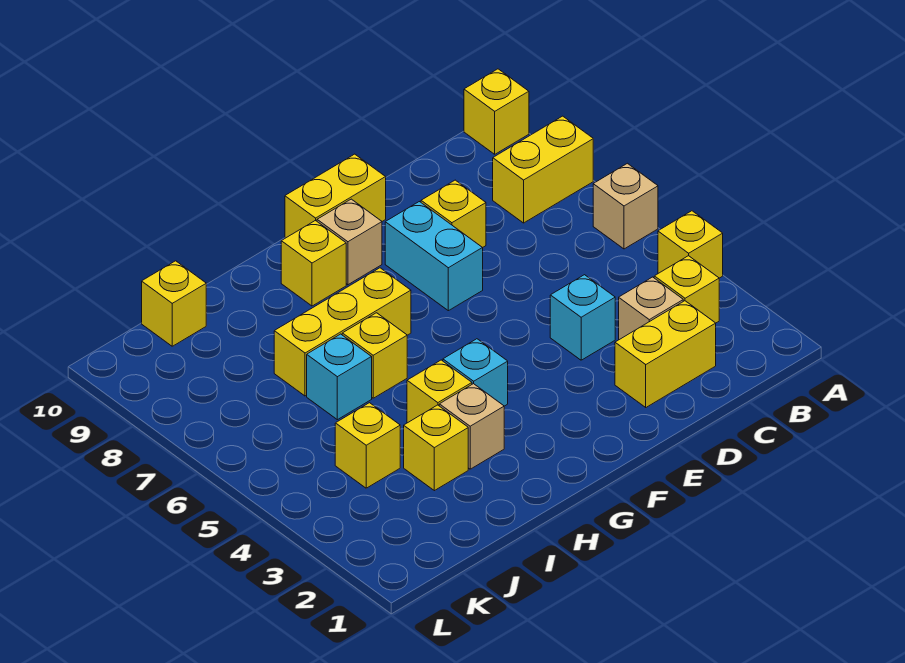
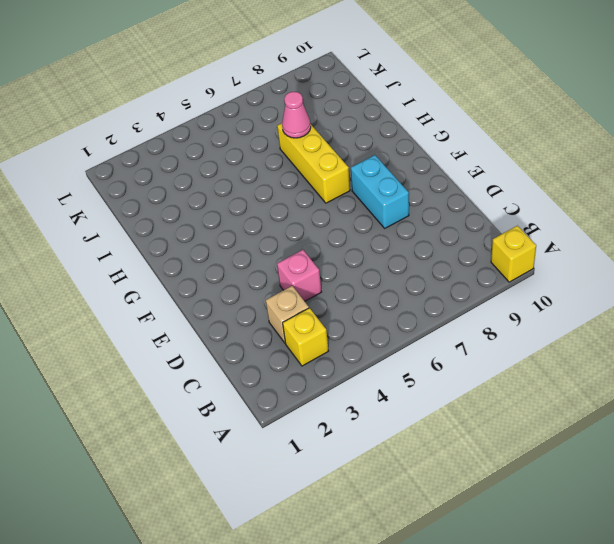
pink brick D4 level 1 -> cyan brick D4 level 1
cyan brick E8:F8 level 1 -> cyan brick E7:E8 level 1
pink cone I7 level 2 -> none
none -> yellow brick A4 level 1
none -> tan brick A6 level 1
none -> yellow brick A8:B8 level 1

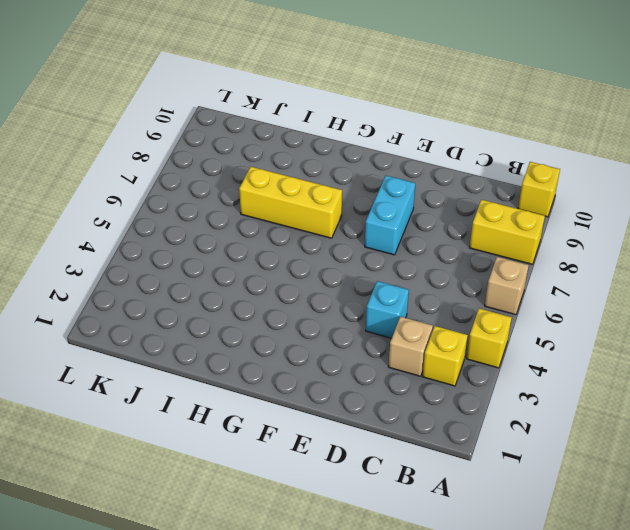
none -> yellow brick C2:D2 level 1
none -> yellow brick D8 level 1
none -> yellow brick E10:F10 level 1

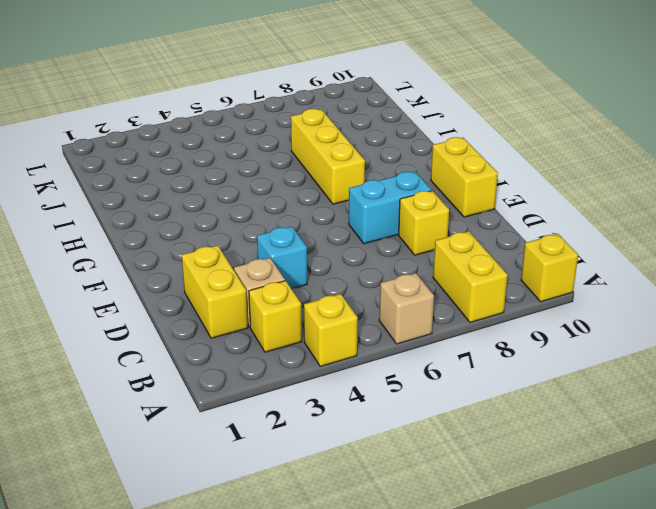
none -> tan brick F9 level 1
none -> cyan brick G4 level 1
none -> yellow brick G9 level 1

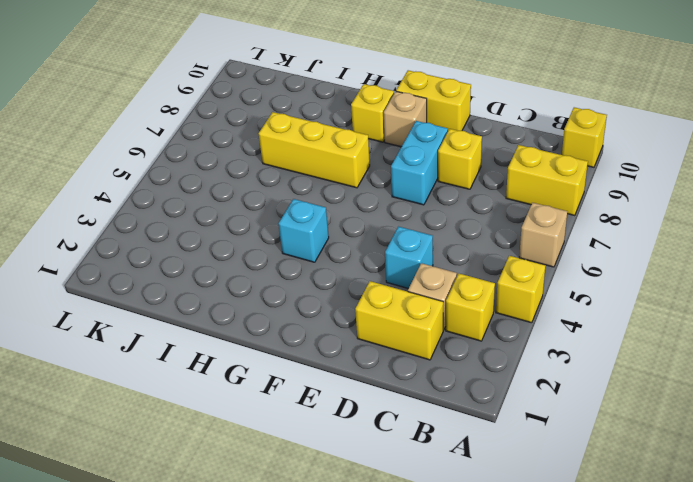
none -> tan brick H3 level 1
none -> yellow brick H4 level 1
none -> yellow brick H6 level 1

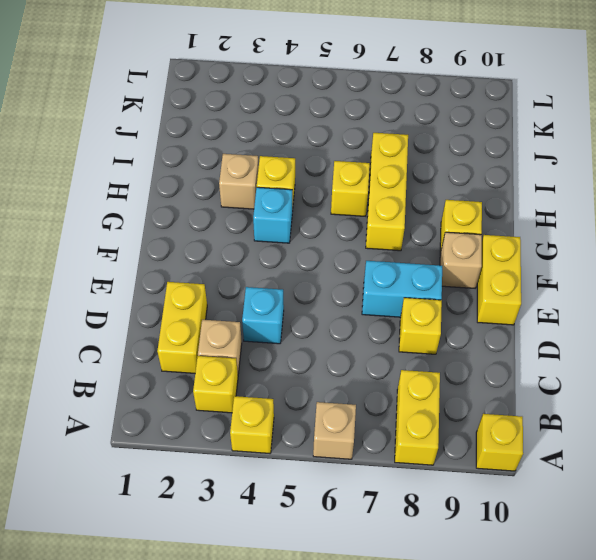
none -> yellow brick I3 level 1
none -> cyan brick I6 level 1
none -> yellow brick J4 level 1

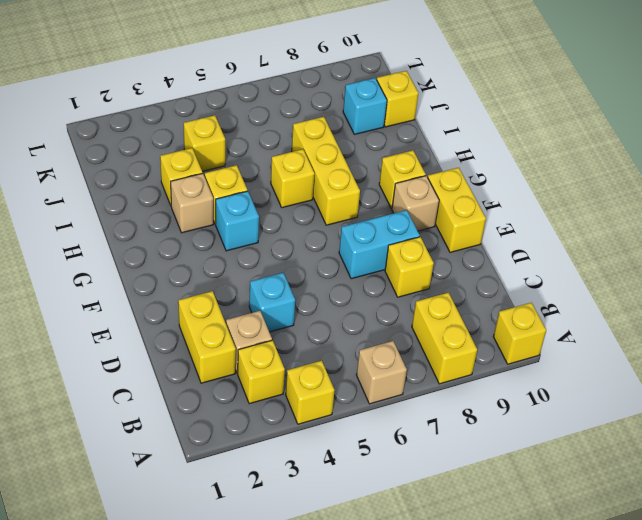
cyan brick J9 level 1 -> cyan brick I6 level 1

